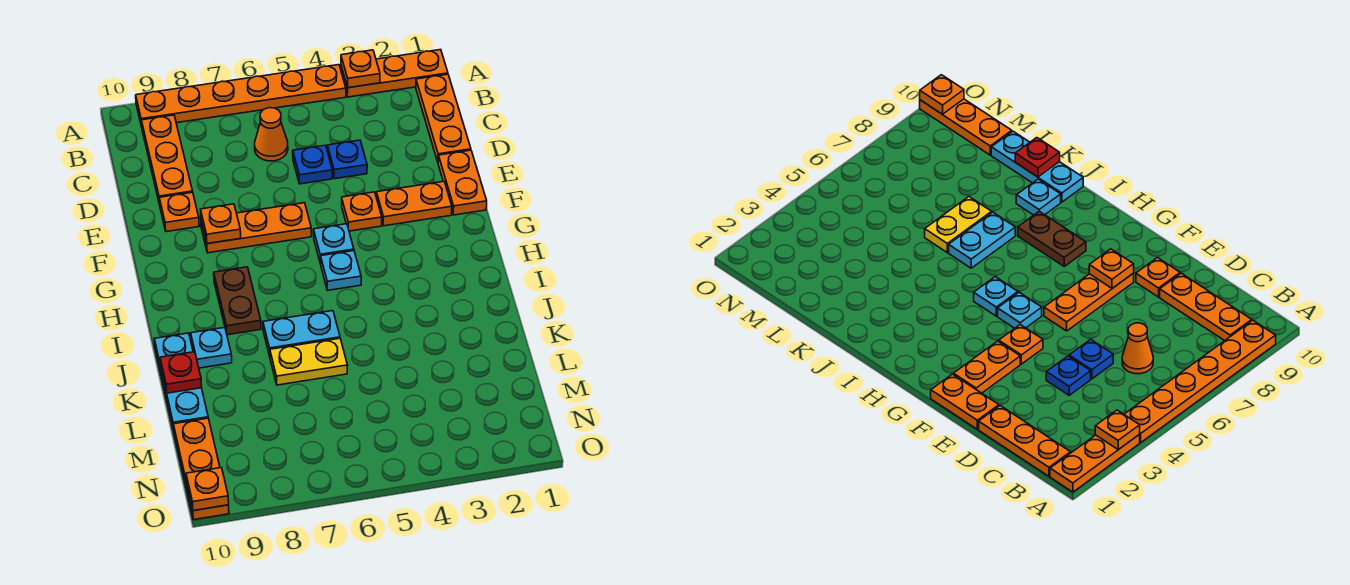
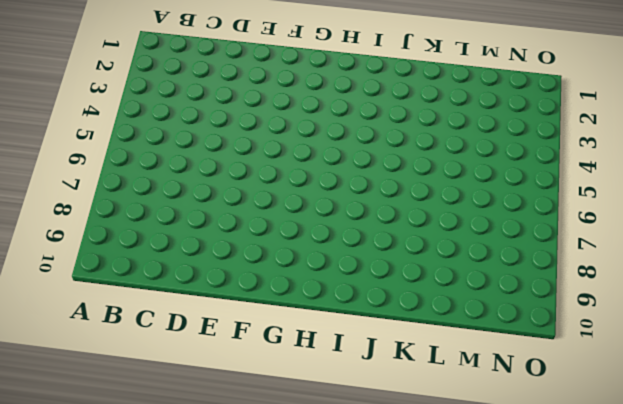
none -> orange plate A1:A3 level 1
none -> orange plate A4:A9 level 1
none -> orange plate B1:D1 level 1

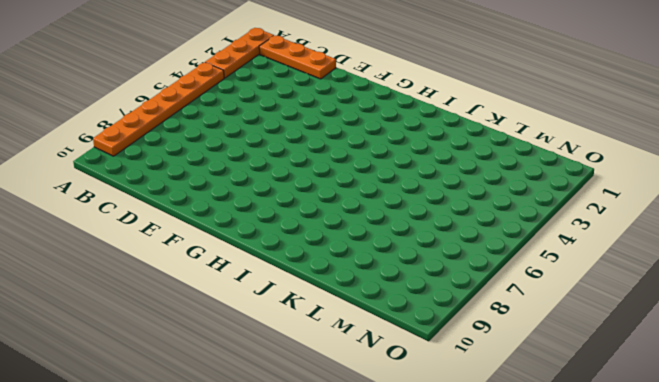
none -> orange plate B9:D9 level 1
none -> orange cone C6 level 1
none -> blue plate D4 level 1

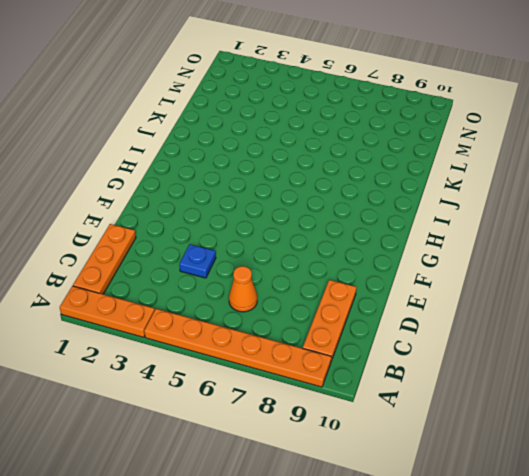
none -> blue plate D5 level 1
none -> orange plate E1:F1 level 1
none -> orange plate E9 level 1

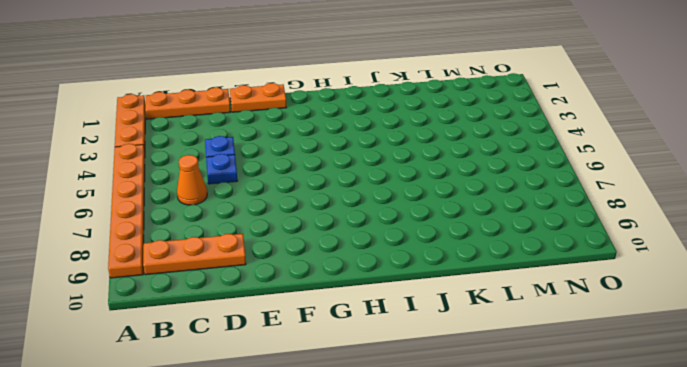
none -> orange plate E9 level 1
none -> orange plate F2:F3 level 1
none -> orange plate F4 level 1

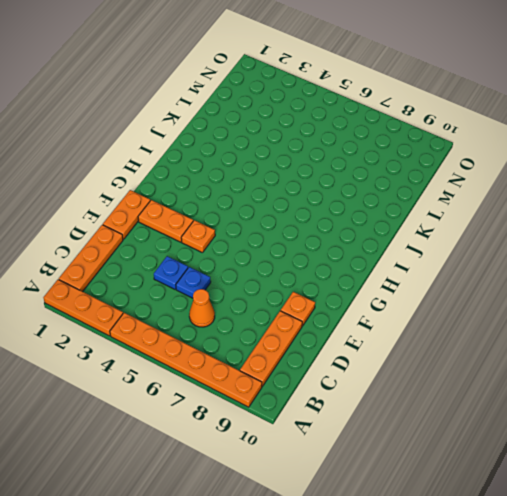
none -> orange plate F6:F8 level 1
none -> cyan plate G5 level 1
none -> cyan plate H5 level 1

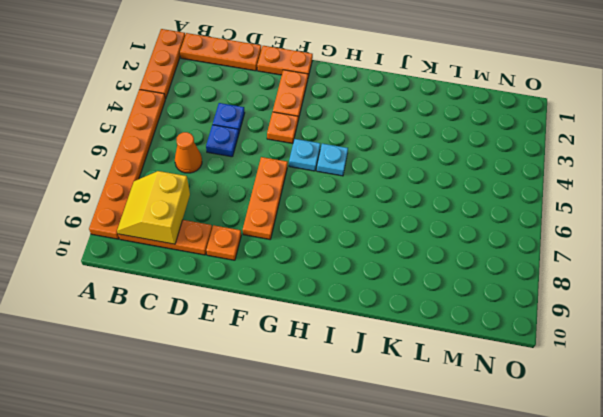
yellow slope B8:C9 level 2 top C -> none
none -> brown plate H8:I8 level 1
none -> cyan plate J6:J7 level 1
none -> cyan plate J9 level 1

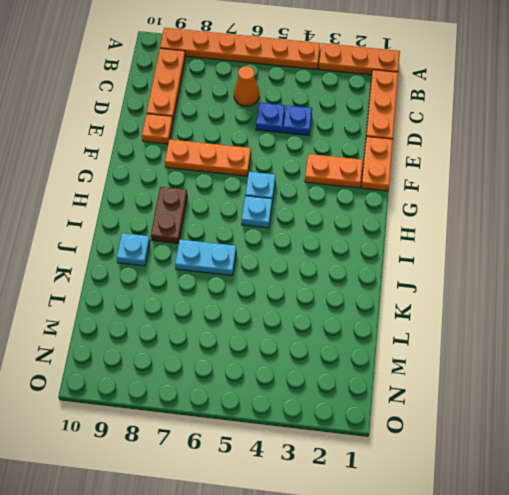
none -> orange plate F4 level 1
none -> cyan plate J10:L10 level 1
none -> yellow plate K6:K7 level 1

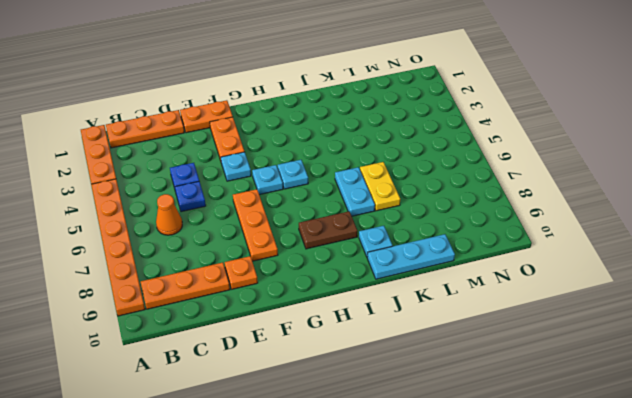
cyan plate F4 level 1 -> orange plate F4 level 1
none -> orange plate M10:O10 level 1
none -> orange plate A3 level 2
none -> orange plate F8 level 2

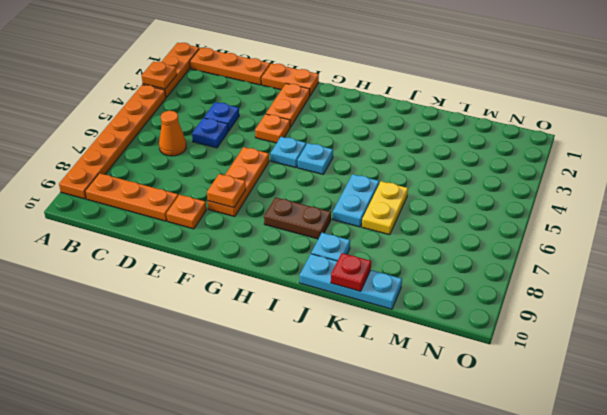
none -> orange plate M10:O10 level 1
none -> orange plate O10 level 2

